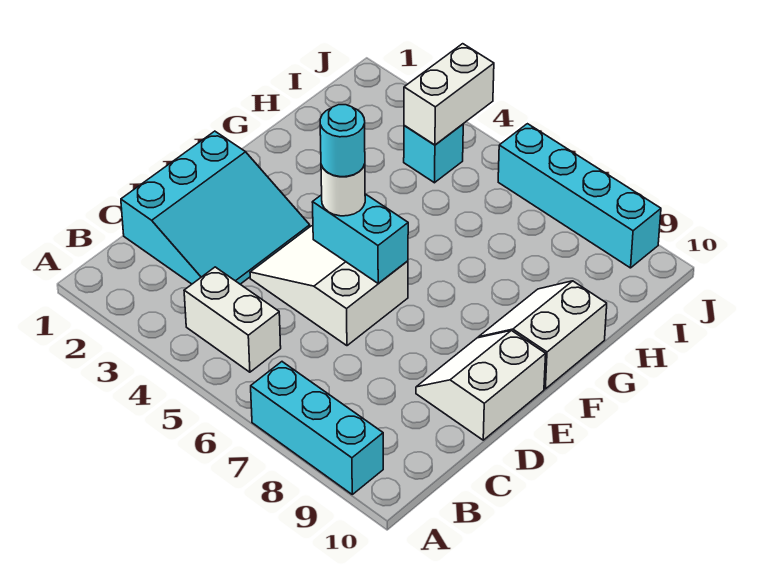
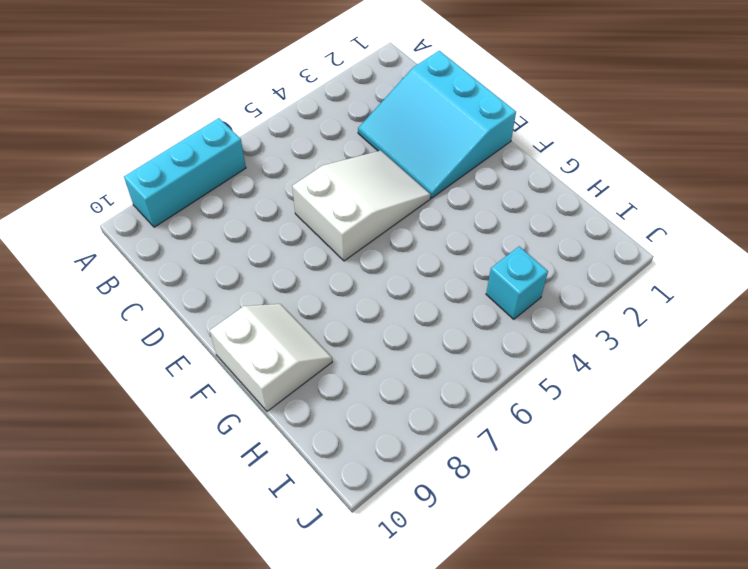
none -> white brick B4:B5 level 1
none -> white slope D9:E10 level 1 top 10
none -> cyan brick J6:J9 level 1

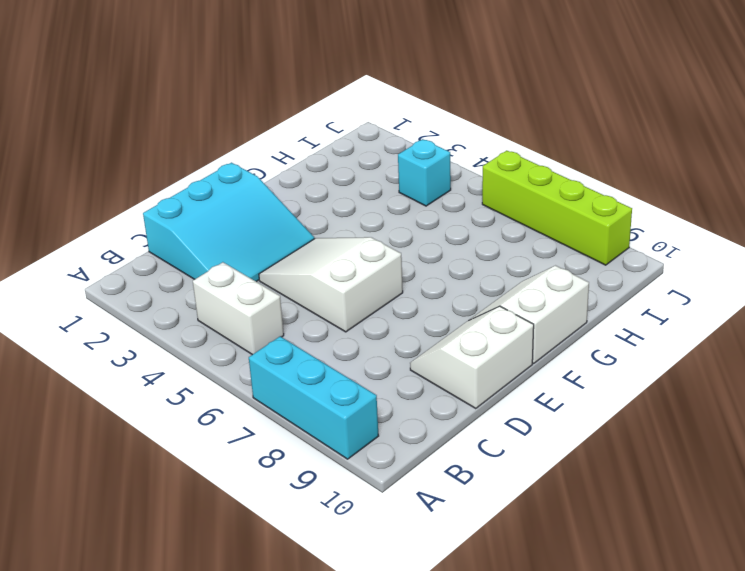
lime brick J6:J9 level 1 -> cyan brick J6:J9 level 1
none -> cyan brick E5:E6 level 2
none -> white brick I4:J4 level 2
none -> white round brick E5 level 3

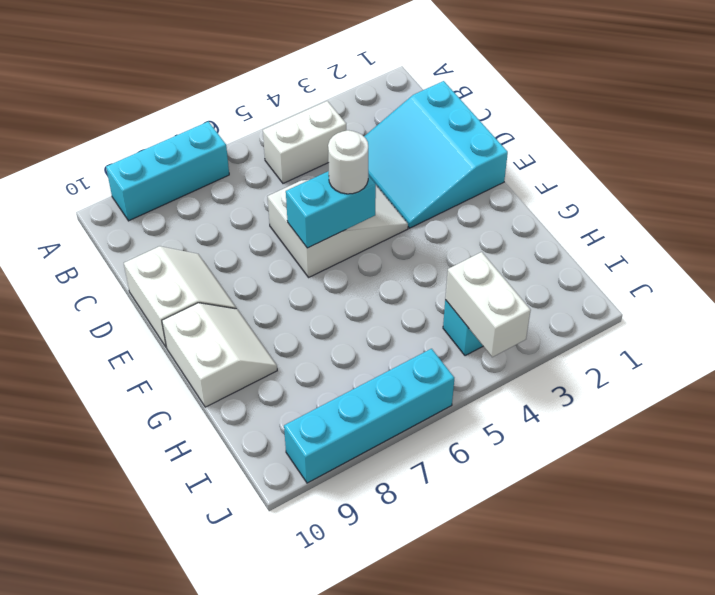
none -> cyan round brick E5 level 4

